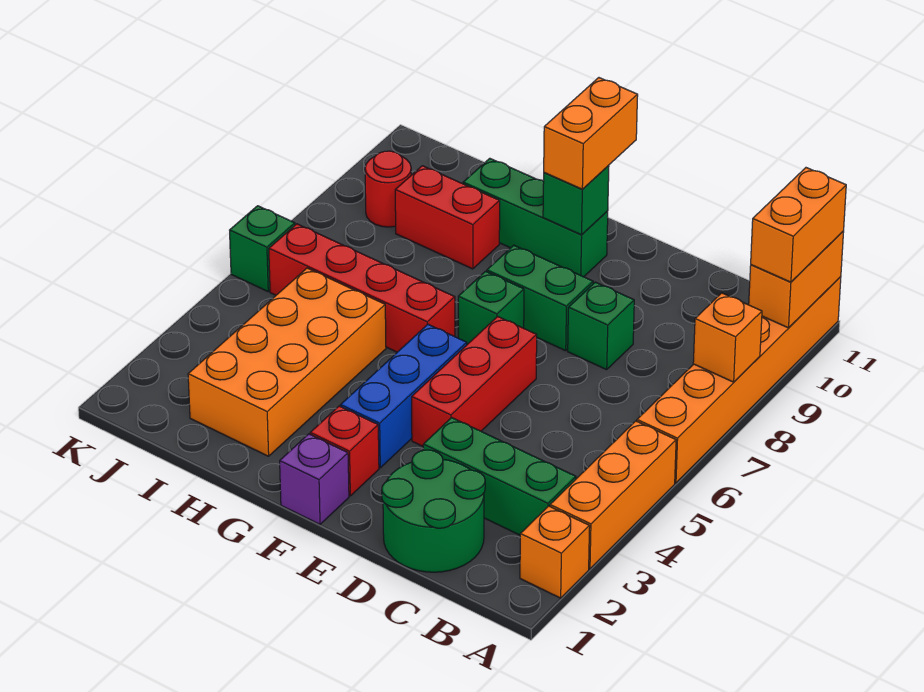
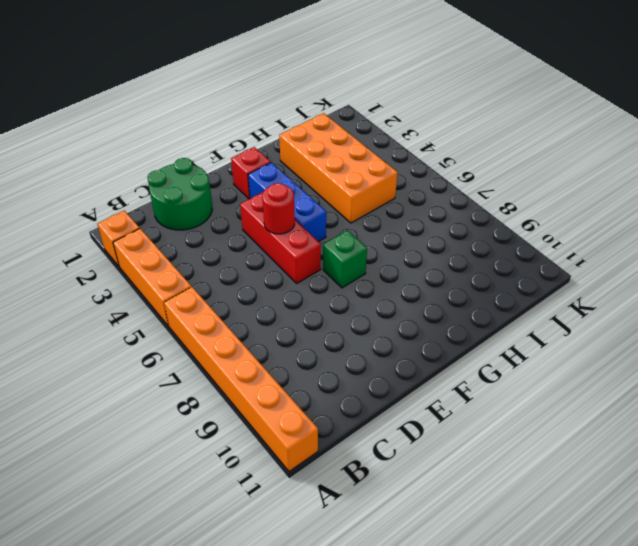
red round brick E5 level 2 -> red round brick J9 level 1
none -> green brick B3:D3 level 1
none -> green brick D8 level 1
none -> green brick E8:F8 level 1

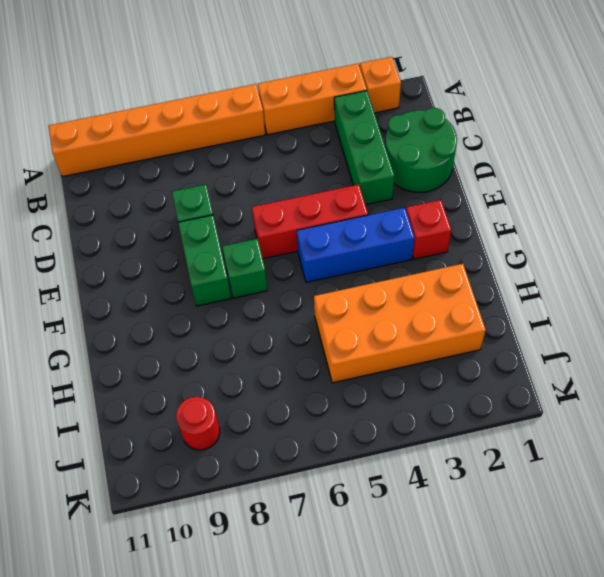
none -> purple brick F1 level 1
none -> green brick F10:H10 level 1
none -> red brick G6:J6 level 1

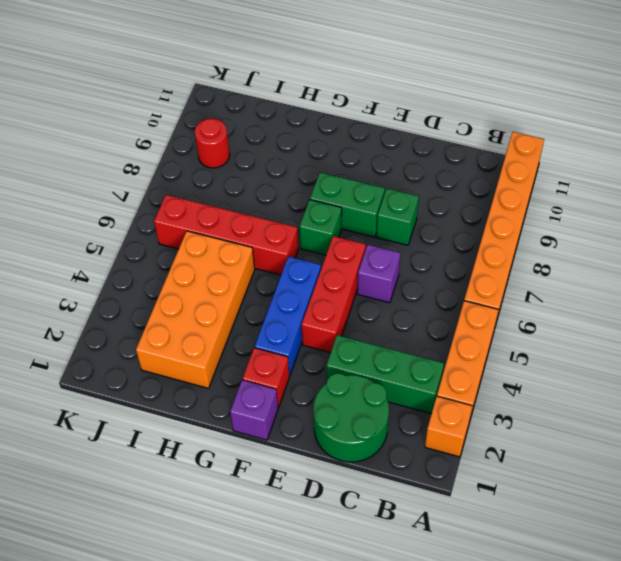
purple brick D6 level 1 -> none
none -> green brick F10:H10 level 1
none -> red brick H9:I9 level 1
none -> green brick K6 level 1

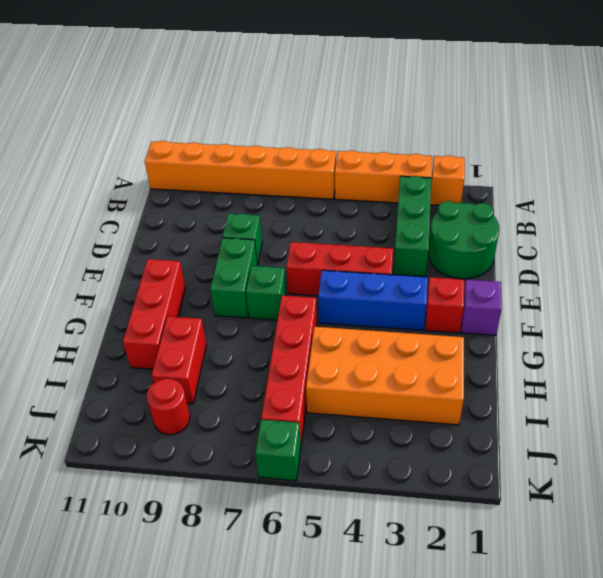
red brick F10:H10 level 1 -> green brick F10:H10 level 1
none -> orange brick A8 level 2
none -> orange brick A10:A11 level 2
none -> green brick F10 level 2

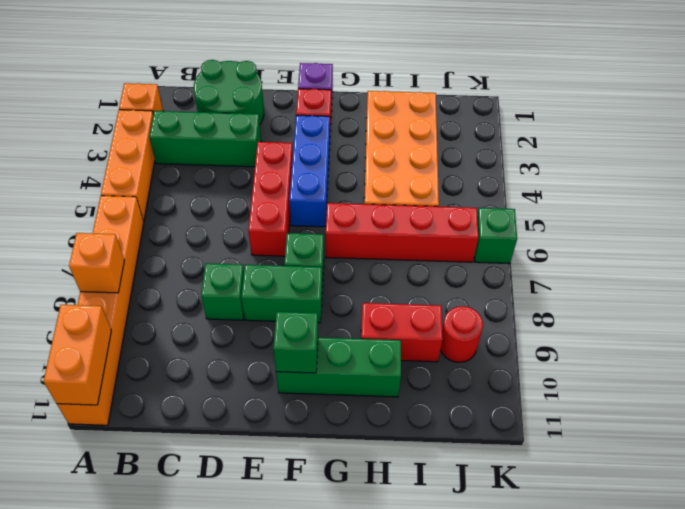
none -> orange brick A10:A11 level 3
none -> orange brick F10:F11 level 3

